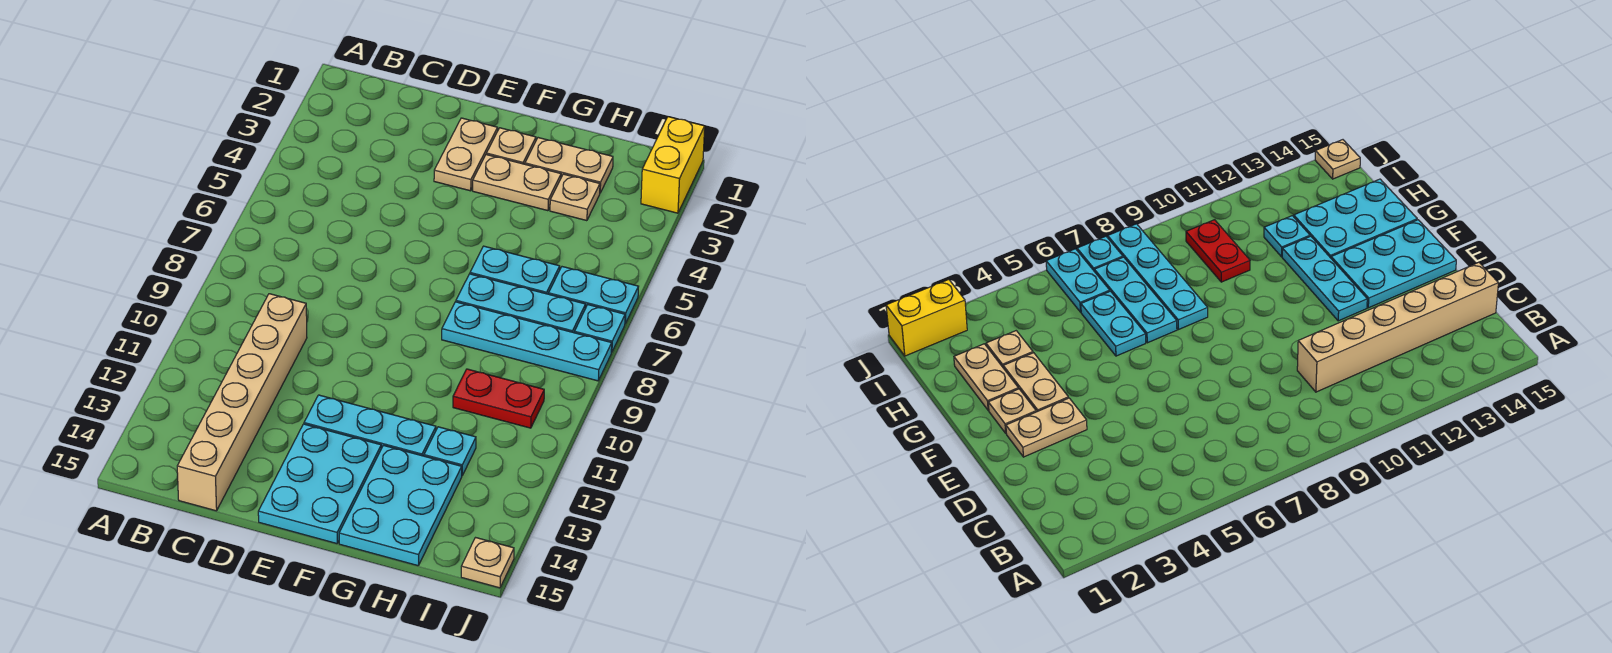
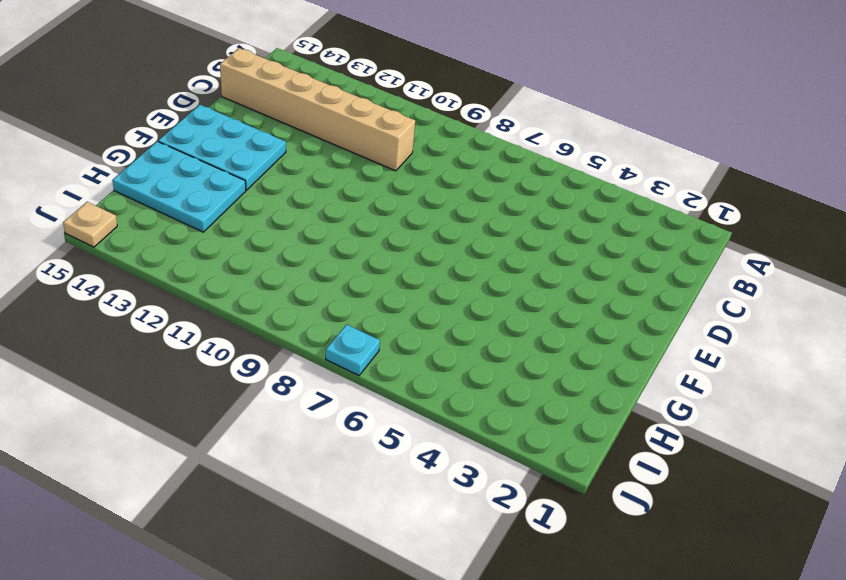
none -> tan plate E2:E3 level 1
none -> cyan plate E12:G12 level 1
none -> tan plate F2 level 1

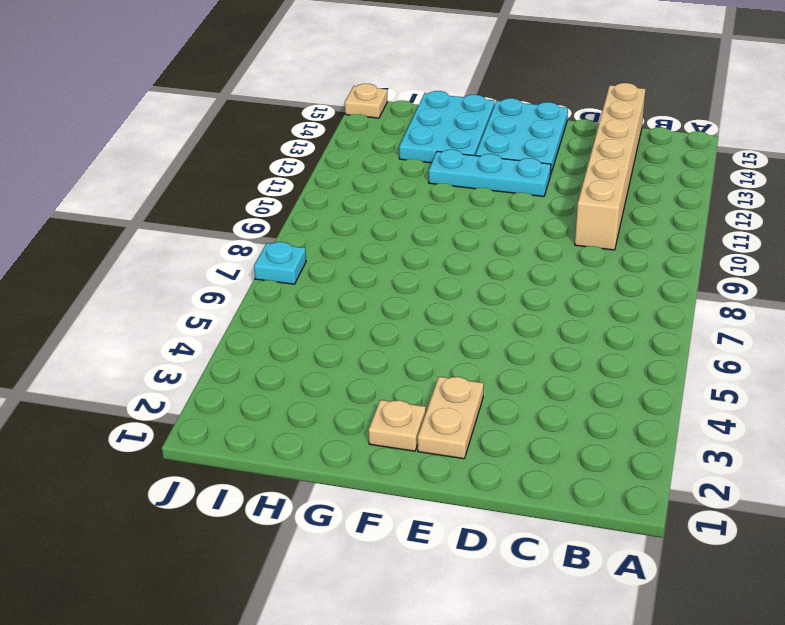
none -> tan plate F3:G3 level 1
none -> tan plate G2:H2 level 1
none -> cyan plate G6:H6 level 1

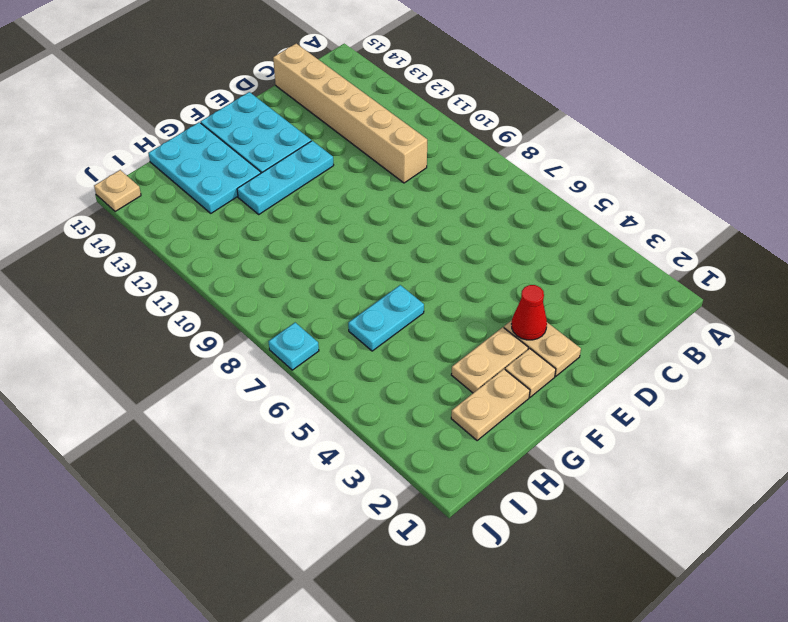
red cone E3 level 2 -> none
none -> cyan plate G7:I7 level 1
none -> cyan plate G8:J8 level 1
none -> tan plate H3 level 1

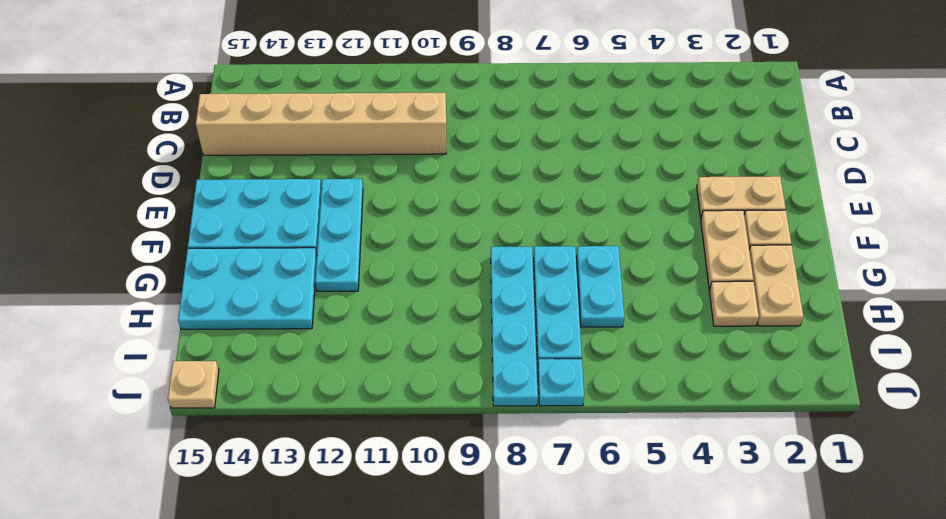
none -> red plate H10:I10 level 1
none -> cyan plate H12 level 1
none -> cyan plate I6:J6 level 1

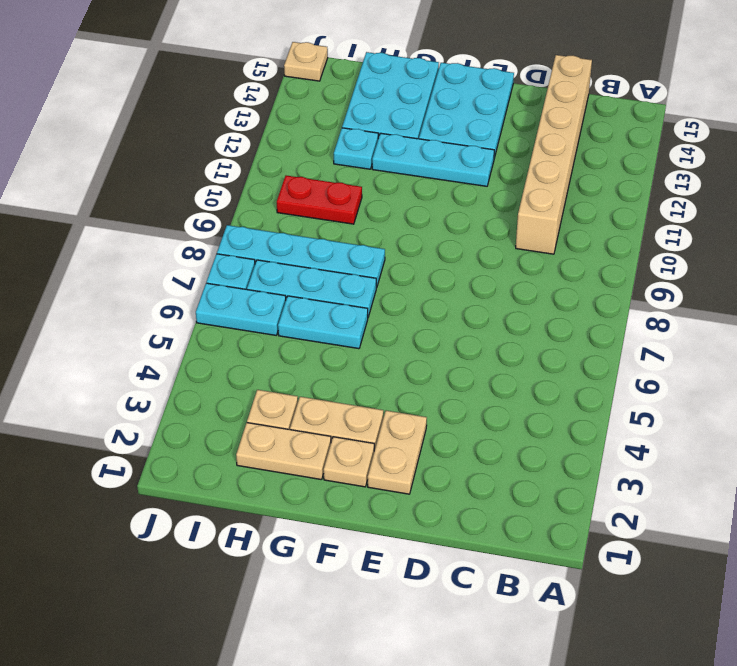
none -> yellow brick J1:J2 level 1

